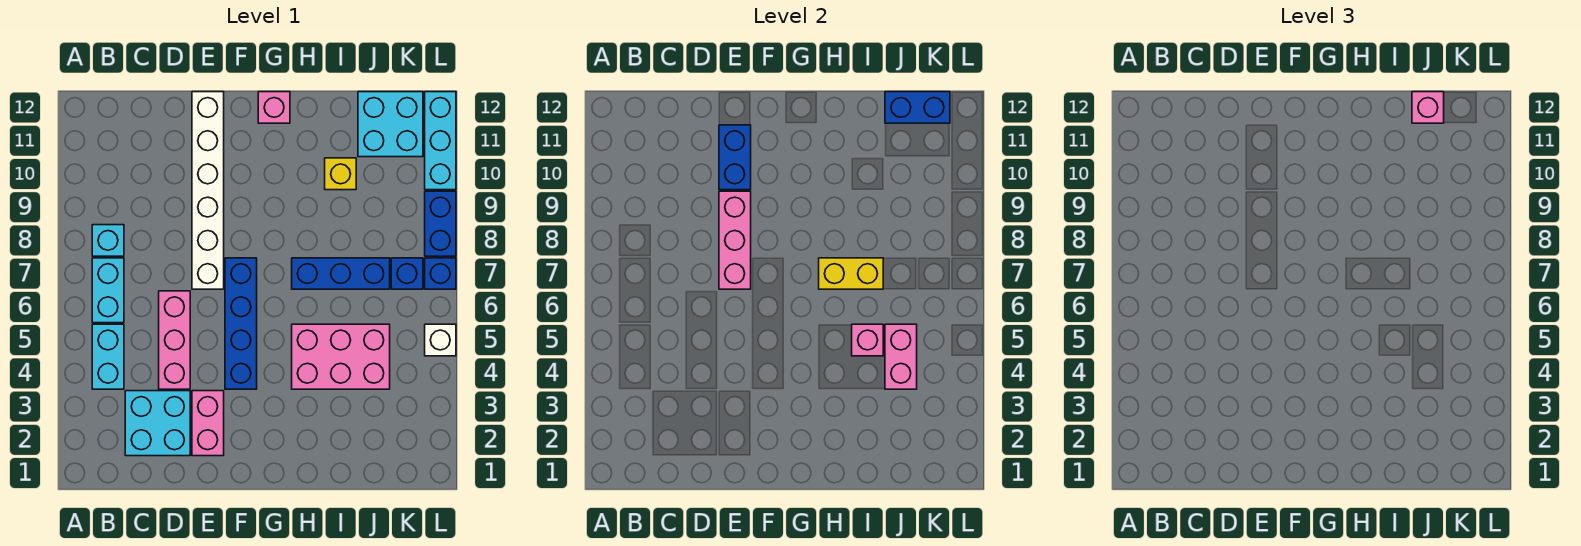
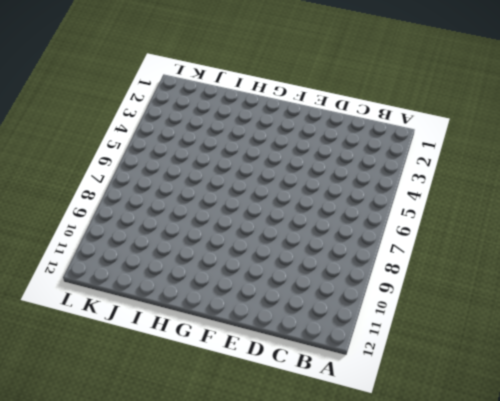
none -> cyan brick B4:B5 level 1
none -> cyan brick B6:B7 level 1
none -> cyan brick B8 level 1

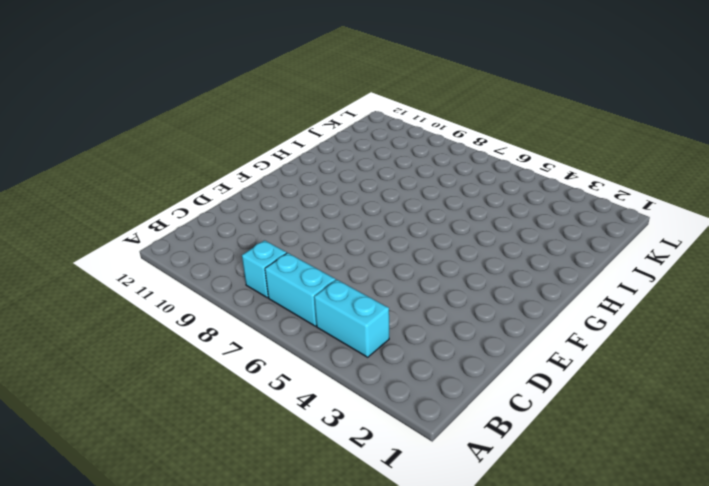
none -> cyan brick C2:D3 level 1
none -> pink brick D4:D6 level 1
none -> pink brick E2:E3 level 1

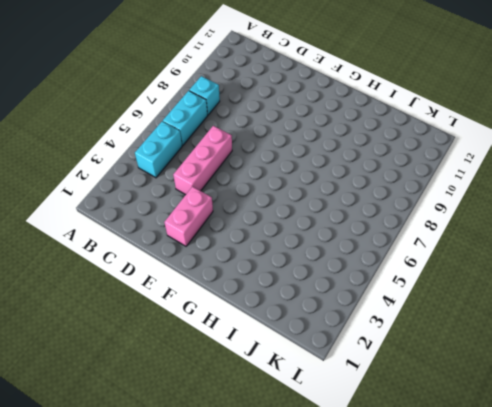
none -> cyan brick C2:D3 level 1
none -> white brick E7:E12 level 1
none -> blue brick F4:F7 level 1

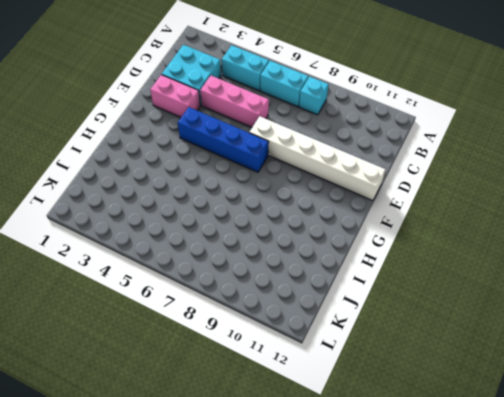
none -> pink brick G12 level 1
none -> pink brick H4:J5 level 1
none -> blue brick H7:J7 level 1

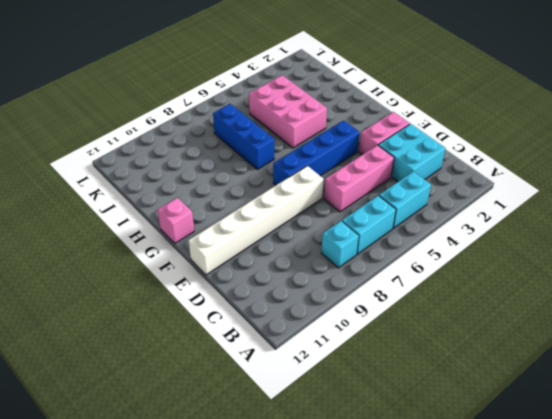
none -> yellow brick I10 level 1
none -> cyan brick J11:K12 level 1
none -> blue brick K7 level 1

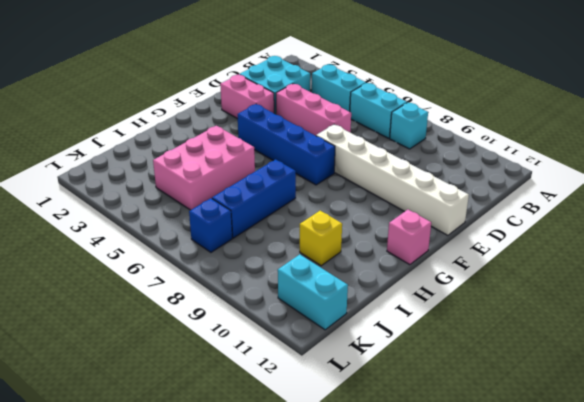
cyan brick K11:K12 level 1 -> cyan brick J11:K12 level 1
none -> white brick L5 level 1
none -> blue brick L7 level 1
none -> blue brick L8:L9 level 1

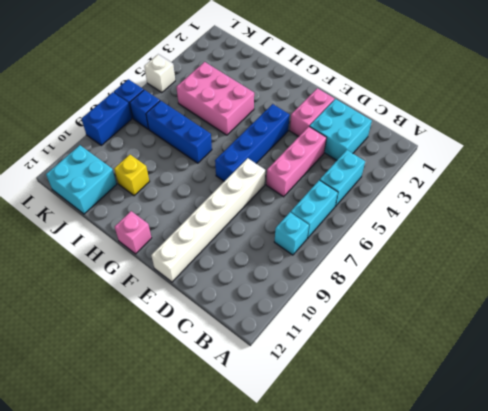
none -> cyan brick L10:L12 level 1
none -> pink brick E7:E9 level 2
none -> blue brick E10:E11 level 2

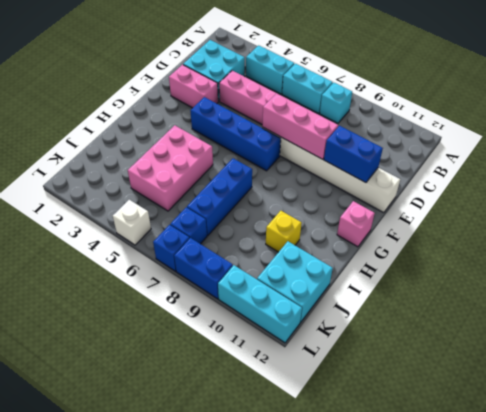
none -> yellow brick H7:I7 level 2
none -> pink brick I5 level 2
none -> pink brick J4:J5 level 2

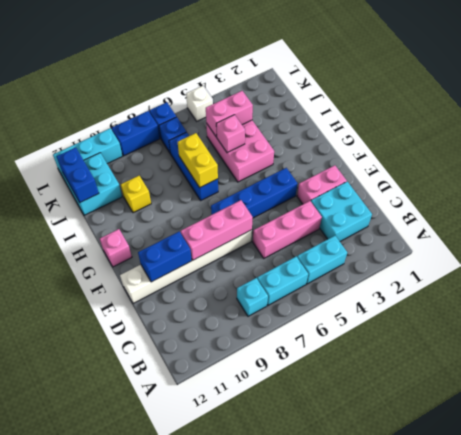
none -> pink brick J12 level 3

